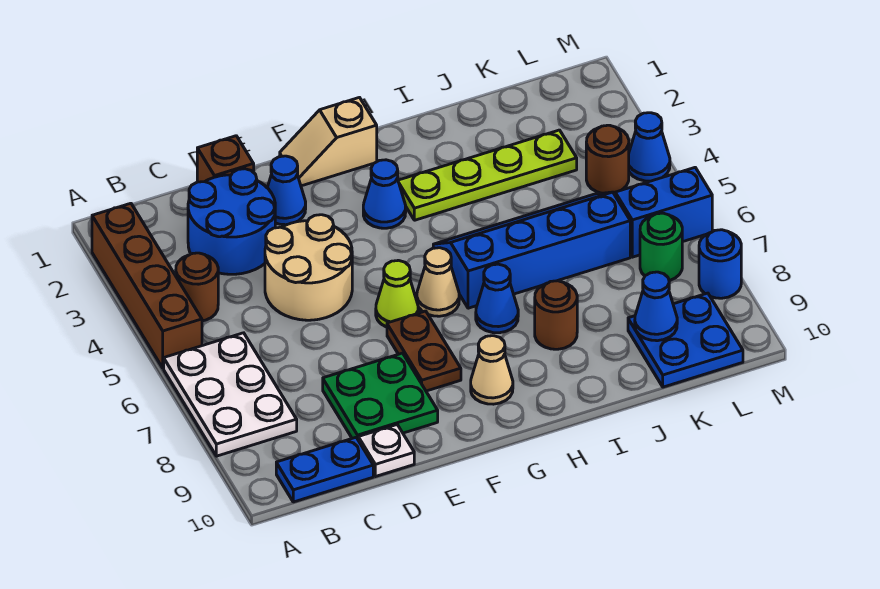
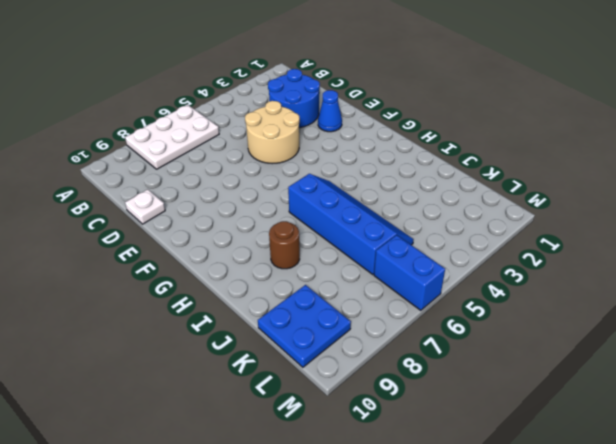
none -> brown brick A2:A5 level 1
none -> brown round brick B4 level 1
none -> blue plate B10:C10 level 1

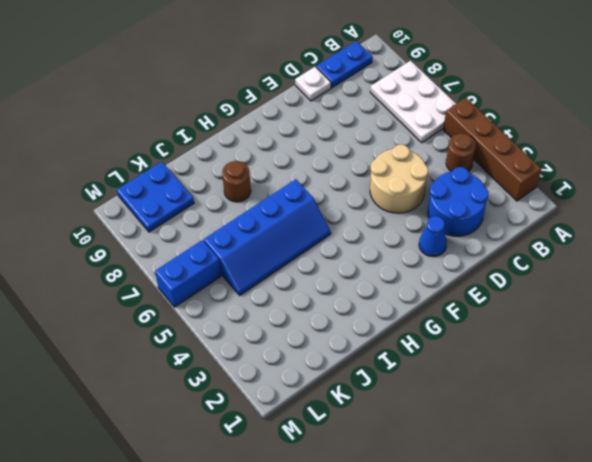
none -> brown brick D1 level 1
none -> green plate D8:E9 level 1
none -> tan slope F1:G1 level 1 top G

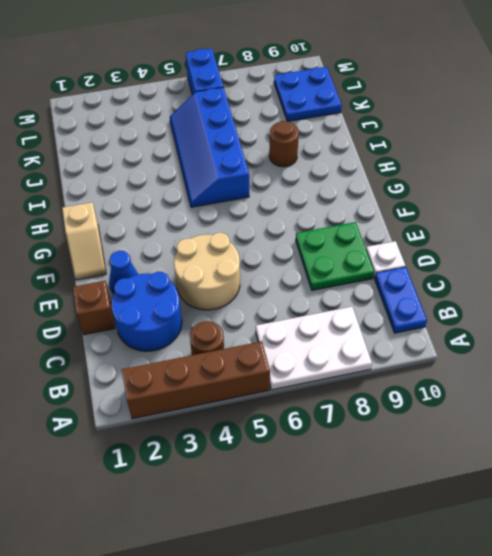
none -> lime cone F6 level 1
none -> brown plate F7:F8 level 1
none -> blue cone G3 level 1

